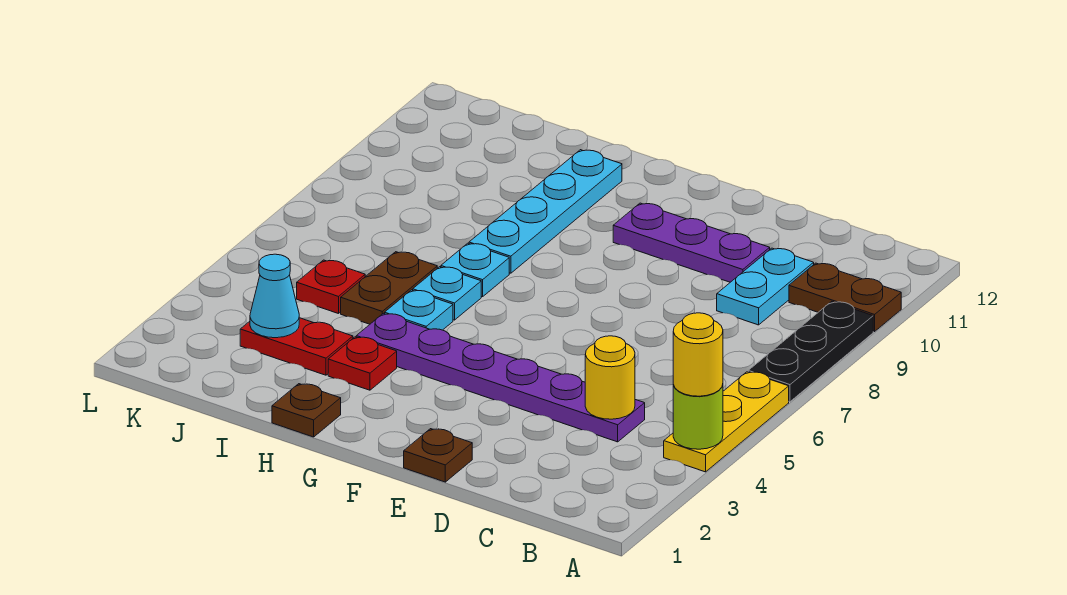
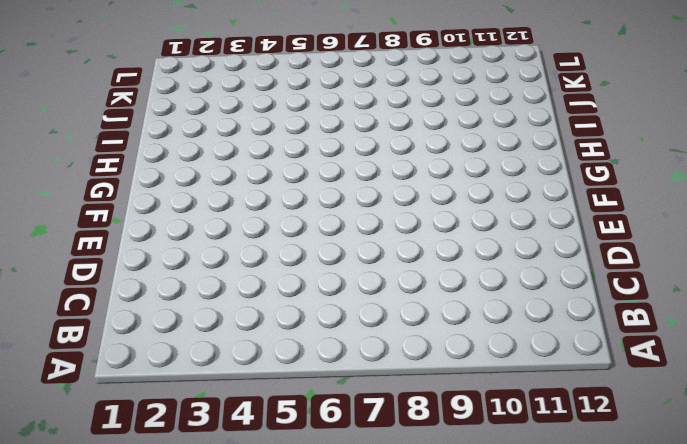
none -> yellow plate A4:A6 level 1
none -> black plate A7:A9 level 1
none -> brown plate A10:B10 level 1

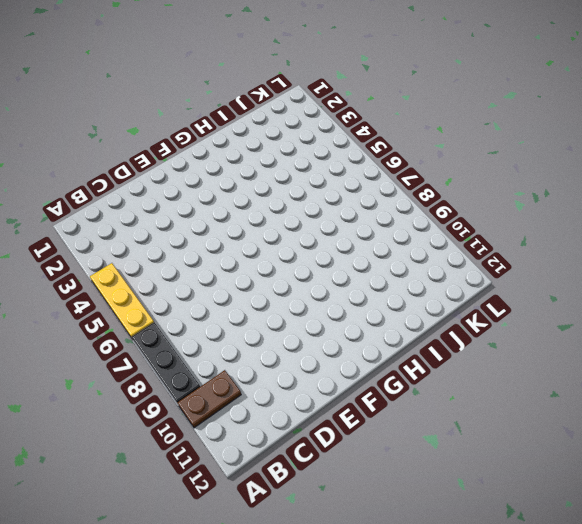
none -> purple plate C4:H4 level 1
none -> cyan plate C9:C10 level 1
none -> purple plate D10:F10 level 1

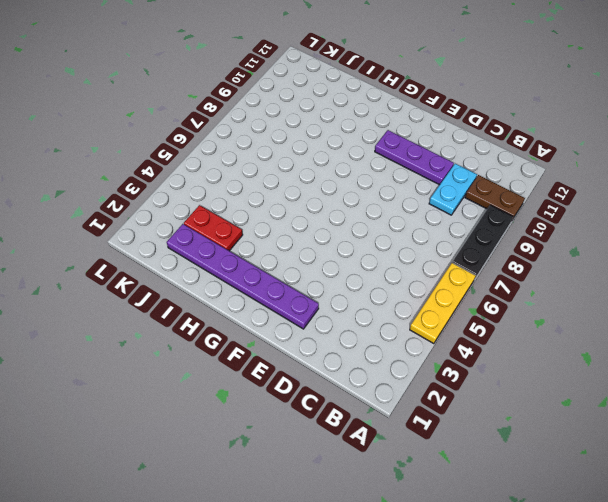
purple plate E2:J2 level 1 -> purple plate C4:H4 level 1
none -> brown plate E1 level 1
none -> brown plate H1 level 1
none -> red plate H3 level 1

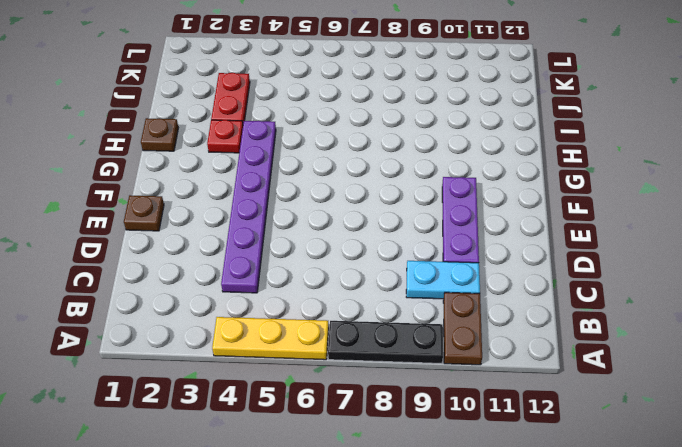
none -> cyan plate H5 level 1
none -> cyan plate H6 level 1
none -> cyan plate H7 level 1

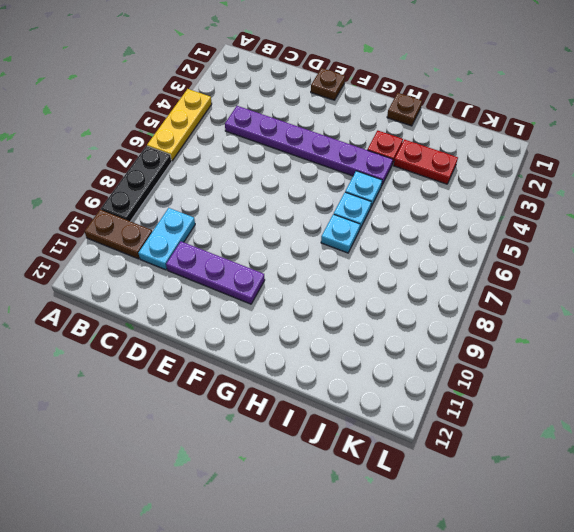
none -> cyan plate H8:H11 level 1
none -> brown plate I5:I6 level 1
none -> red plate J5 level 1

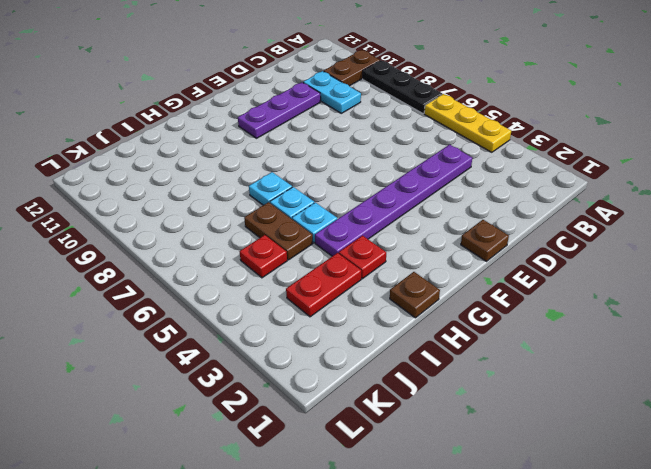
none -> cyan plate H8:H11 level 1
none -> lime round brick A4 level 2
none -> yellow round brick C4 level 2

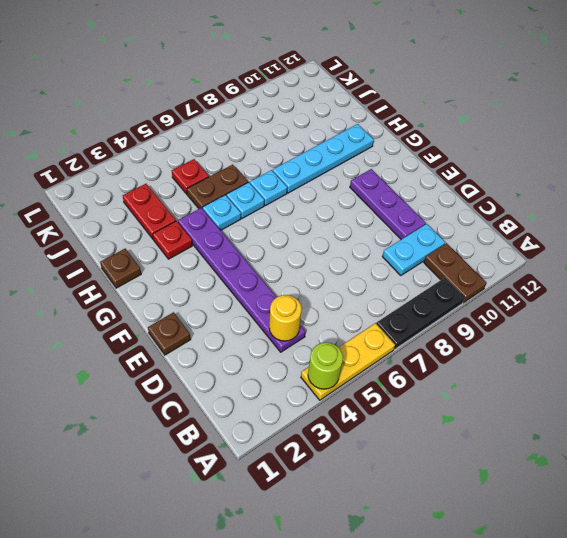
none -> cyan cone J3 level 2
none -> yellow round brick A4 level 3

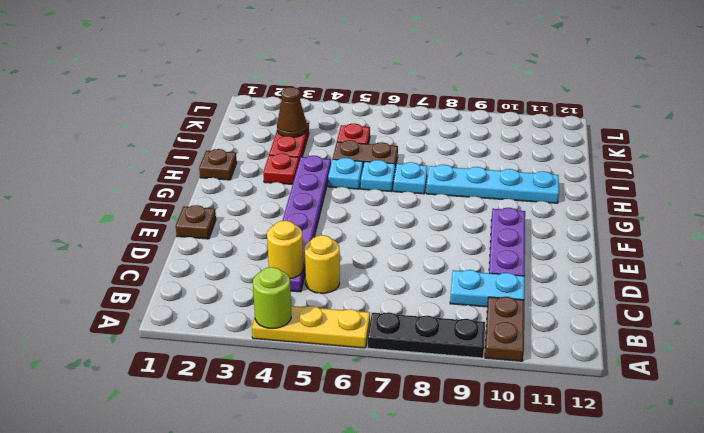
yellow round brick C5 level 1 -> yellow round brick A4 level 3
brown cone J3 level 2 -> cyan cone J3 level 2

